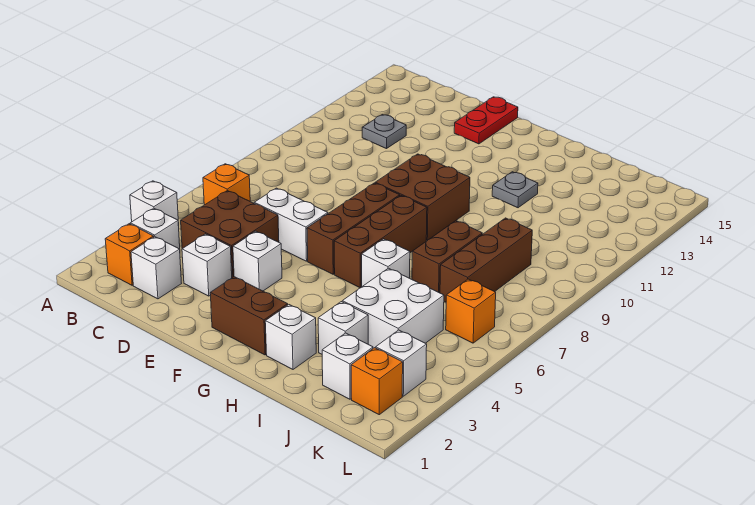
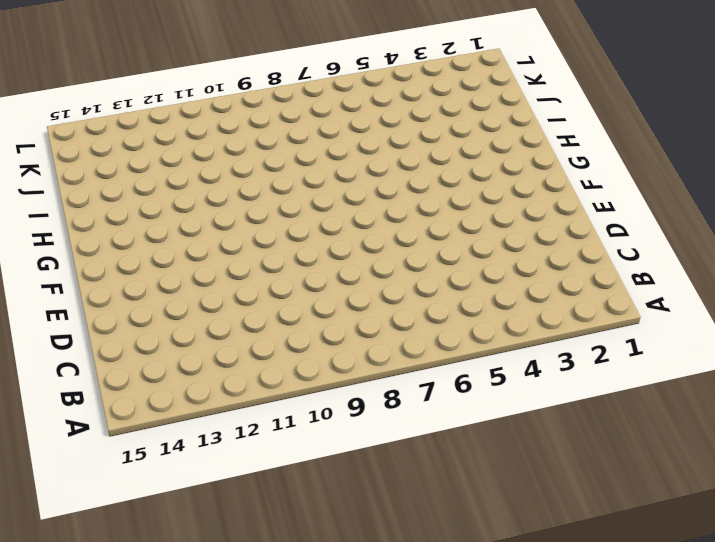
none -> white brick A4 level 1
none -> orange brick B2 level 1
none -> white brick B3 level 1

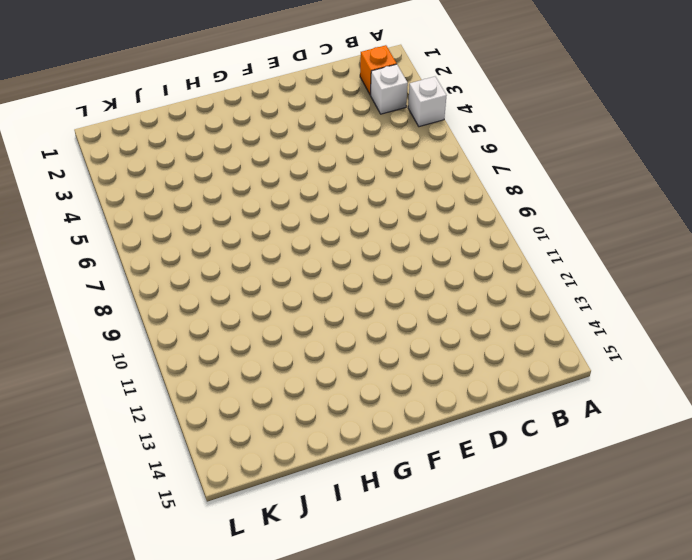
none -> orange brick B6 level 1
none -> white brick C2 level 1
none -> brown brick C4:D5 level 1

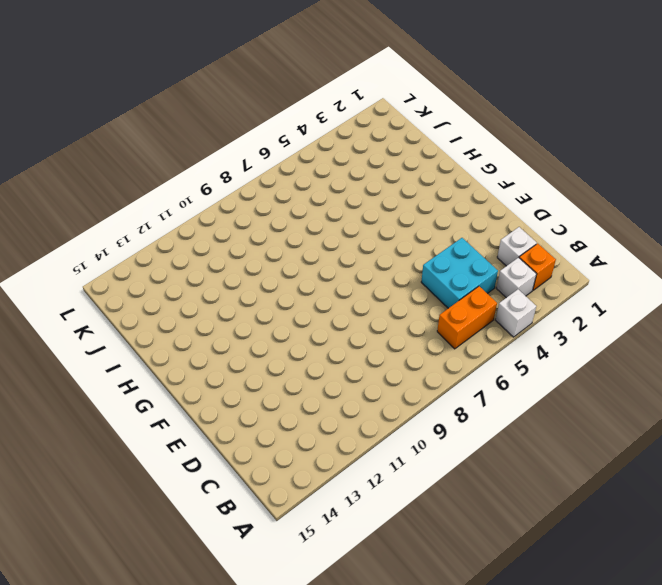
orange brick B5:B6 level 1 -> orange brick B6 level 1
cyan brick C4:D5 level 1 -> brown brick C4:D5 level 1
none -> grey plate C12 level 1
none -> white brick D3 level 1
none -> white brick D6:E6 level 1

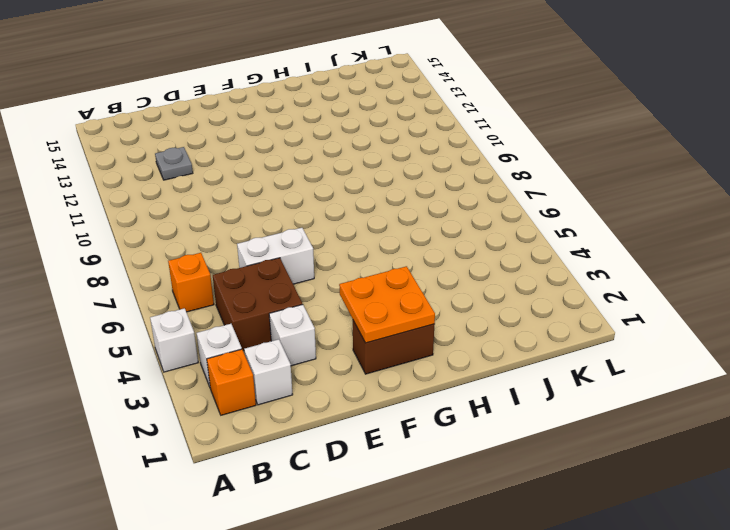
orange plate F2:G3 level 2 -> none
none -> white brick E4 level 1
none -> red plate E14:E15 level 1
none -> brown brick F6:F8 level 1

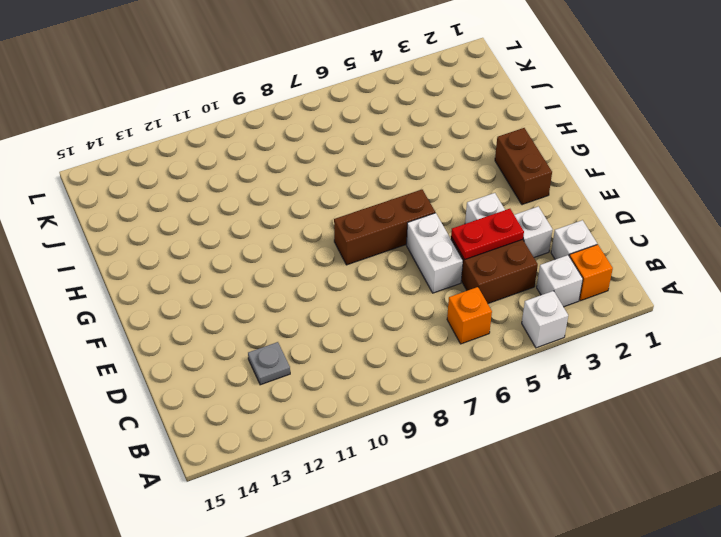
red plate D4:D5 level 2 -> red plate E14:E15 level 1
none -> brown brick F9:G10 level 1
none -> brown brick G6:G8 level 1
none -> white brick H2 level 1

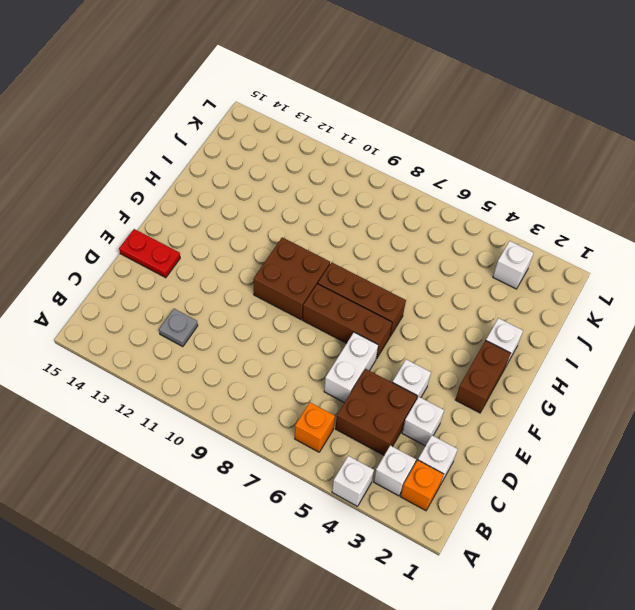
none -> white brick H6 level 1
none -> grey plate H12 level 1
none -> white brick I3 level 1

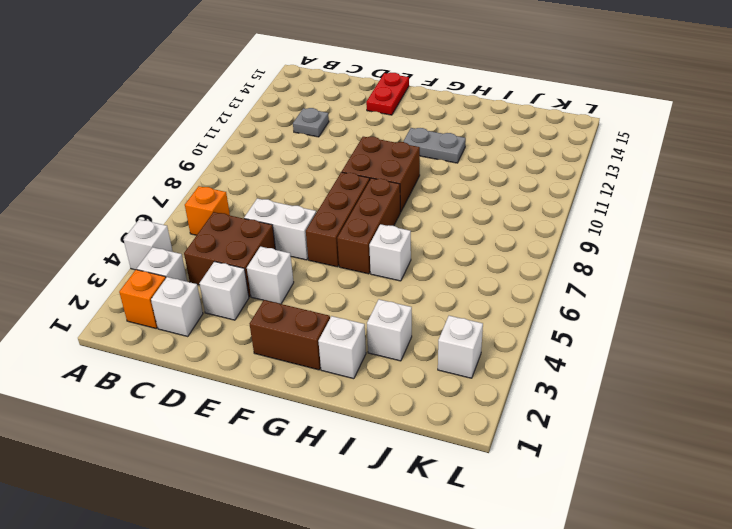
grey plate G12:H12 level 1 -> grey plate H12 level 1
none -> white brick I4:J5 level 1
none -> brown brick I7:I8 level 1
none -> white brick J2 level 1

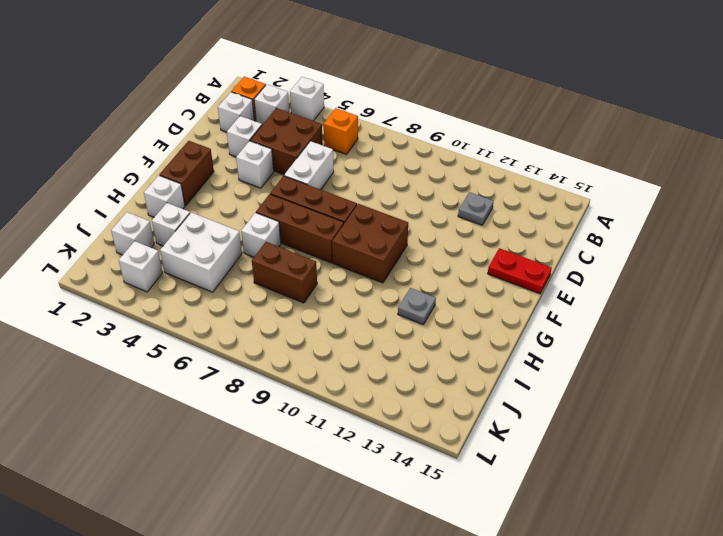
none -> brown brick J7:J9 level 1
none -> orange brick K2 level 1
none -> orange brick K6 level 1

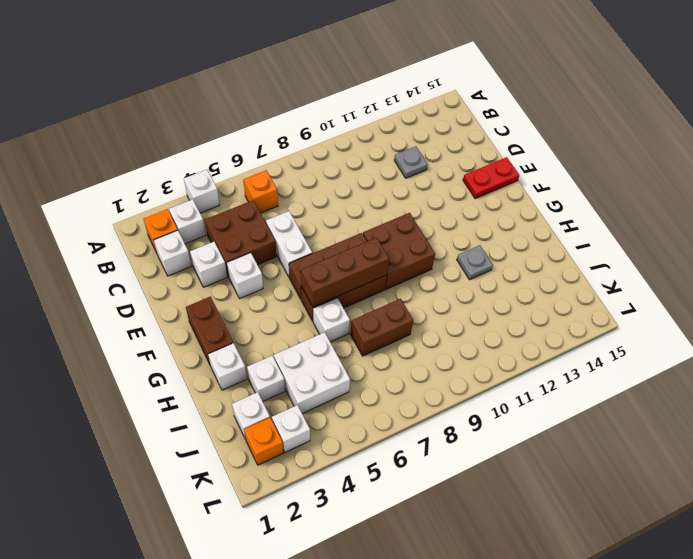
brown brick G6:G8 level 2 -> brown brick J7:J9 level 1
none -> orange brick K6 level 1

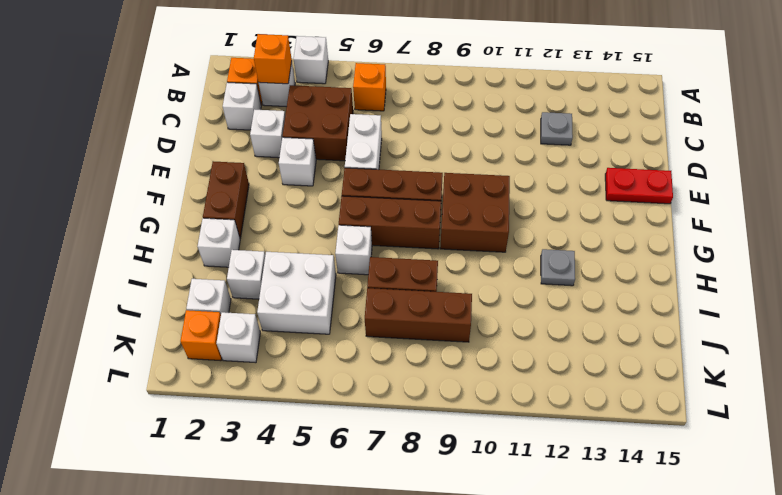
orange brick B3 level 2 -> orange brick K6 level 1

